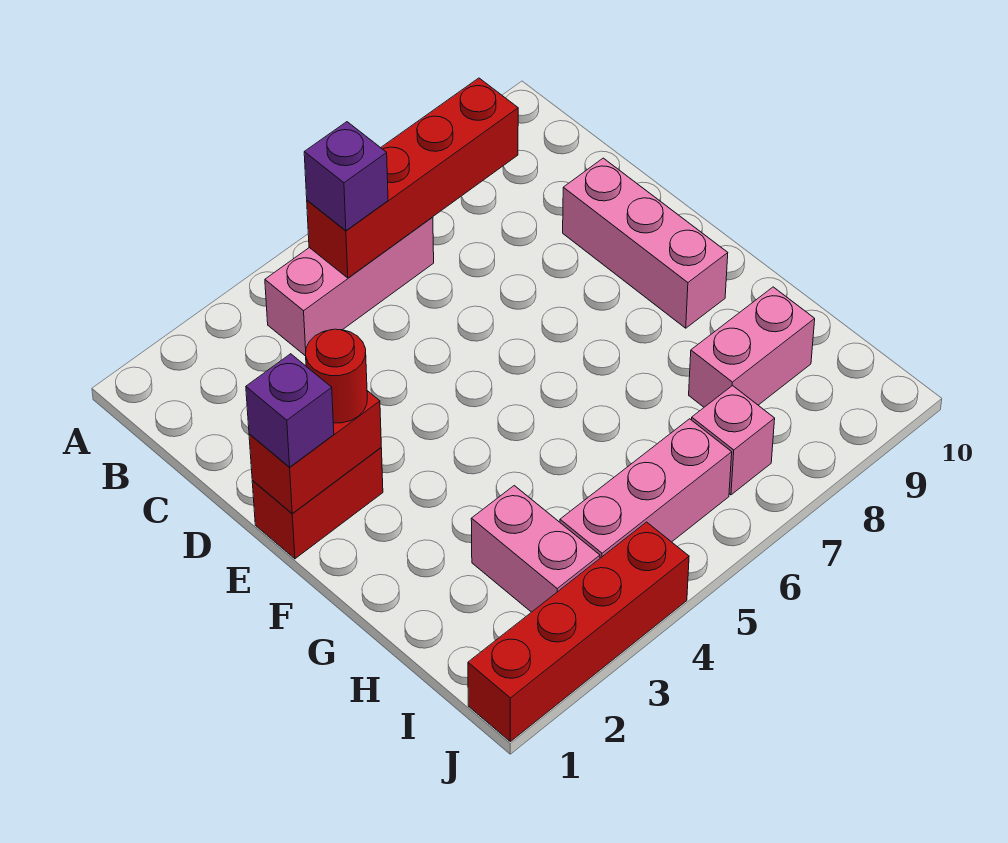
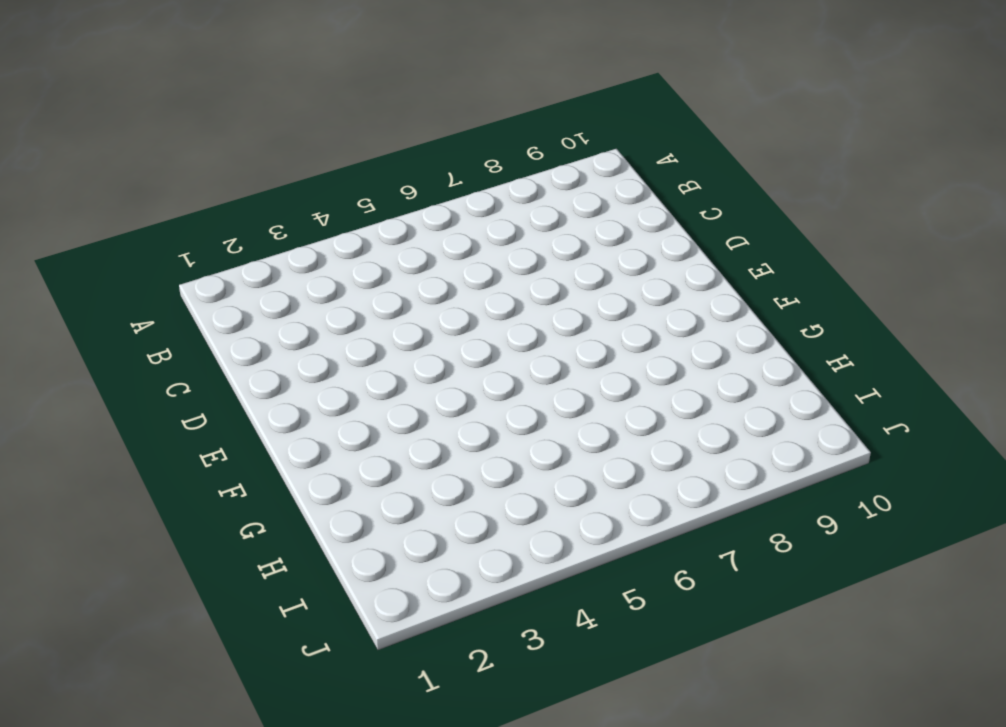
none -> pink brick B4:B6 level 1
none -> pink brick D9:F9 level 1
none -> red brick E1:E2 level 1

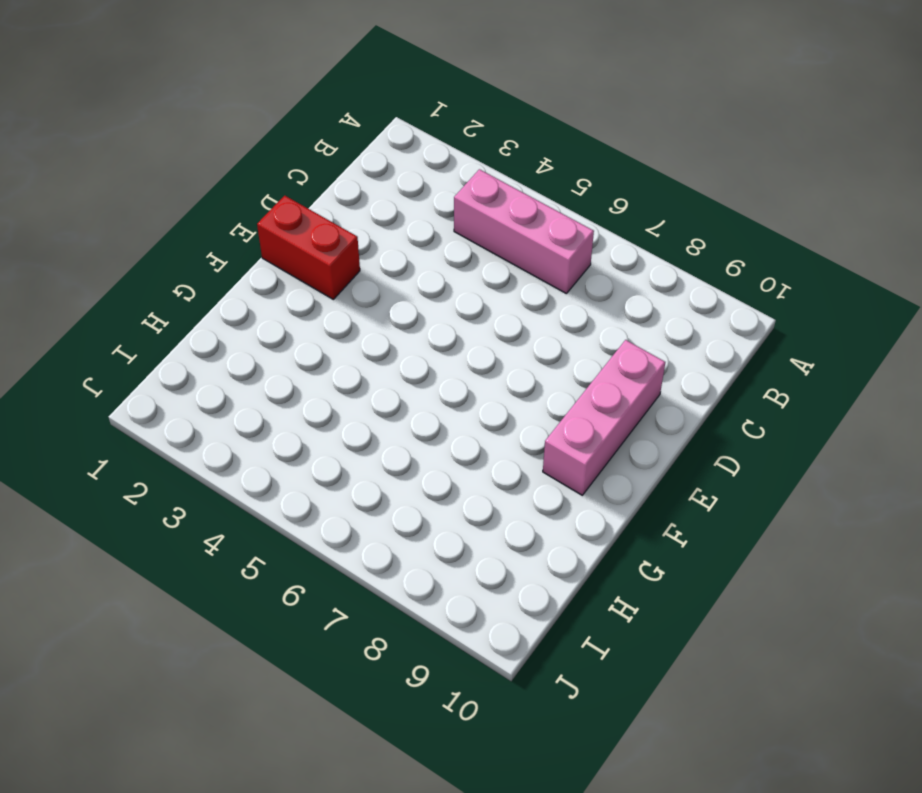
none -> pink brick H3:I3 level 1
none -> pink brick H8:H9 level 1
none -> pink brick I4:I6 level 1

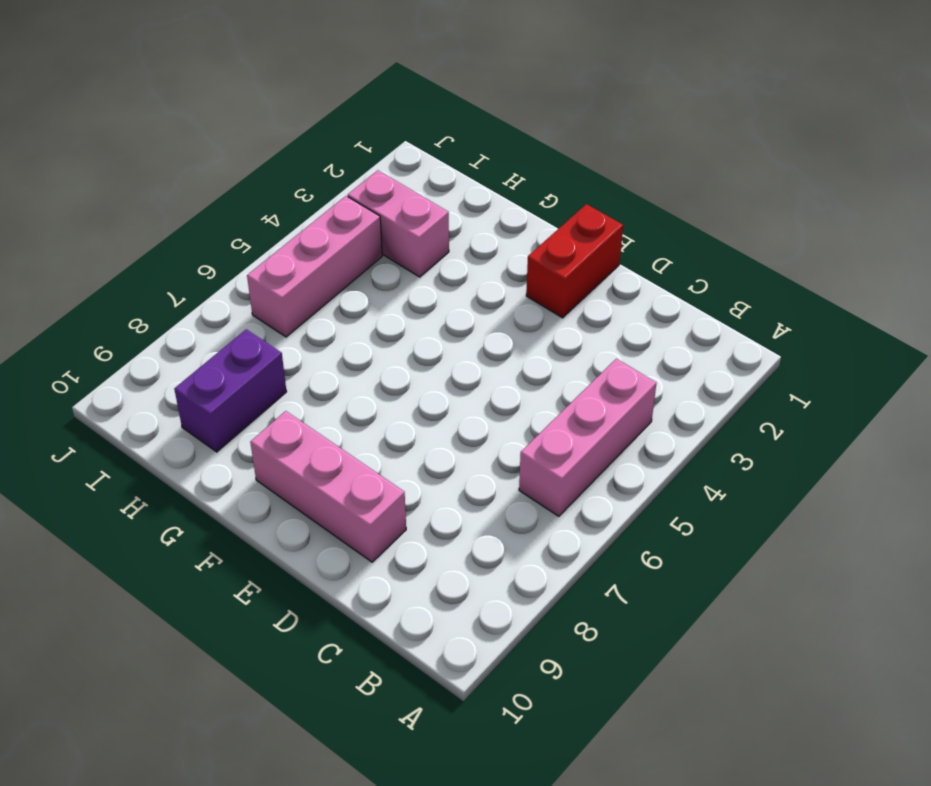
purple brick H8:H9 level 1 -> pink brick H8:H9 level 1
none -> pink brick I7 level 1
none -> red brick J1:J4 level 1
none -> red brick B5:B8 level 2

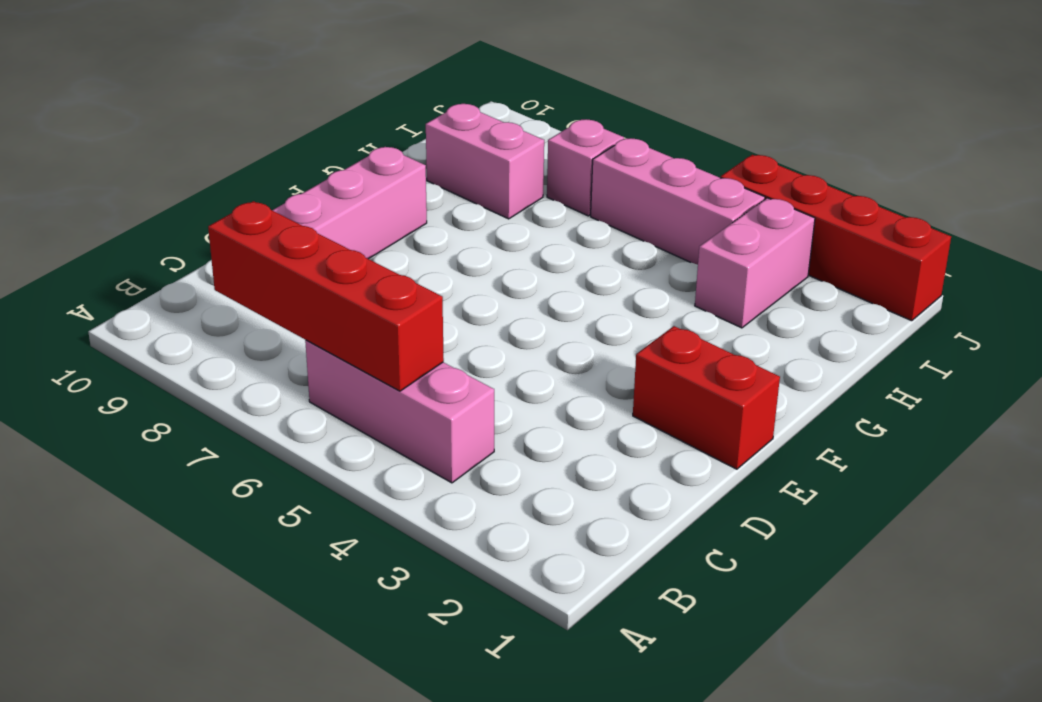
none -> red brick E1:E2 level 2
none -> purple brick B5 level 3
none -> purple brick E1 level 3

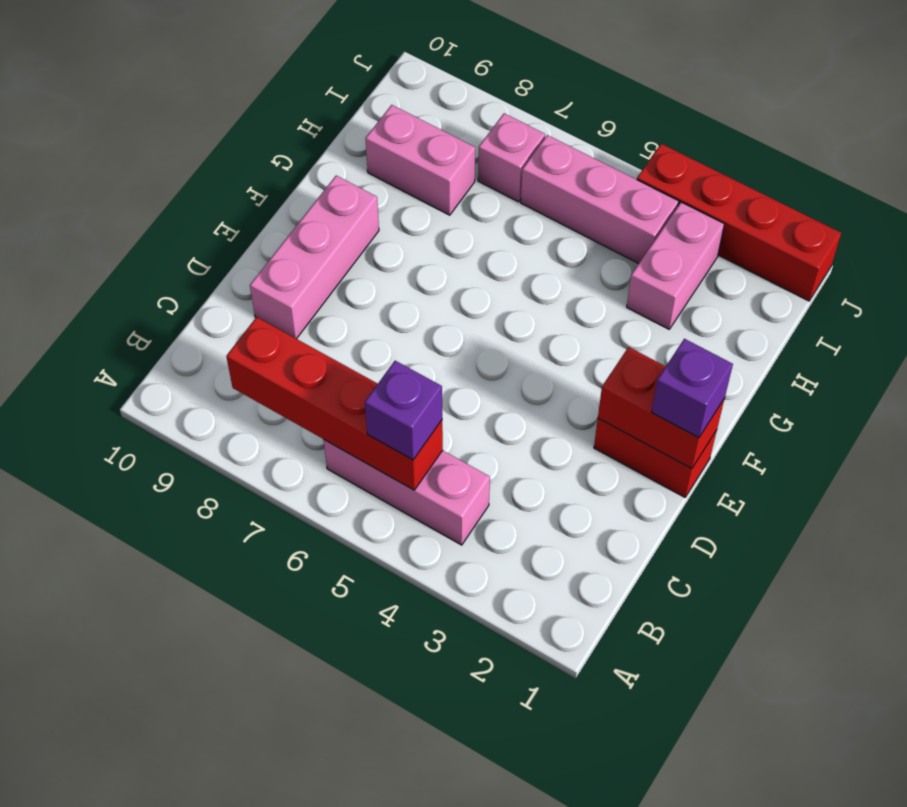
none -> red round brick E2 level 3

